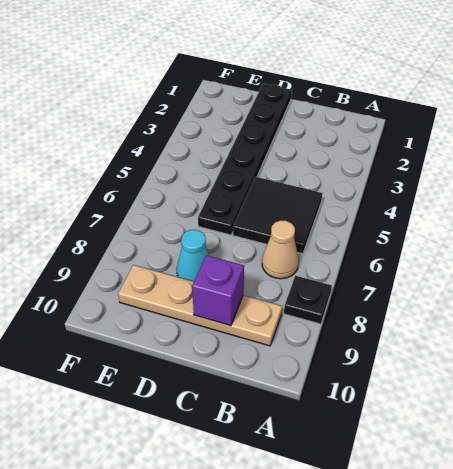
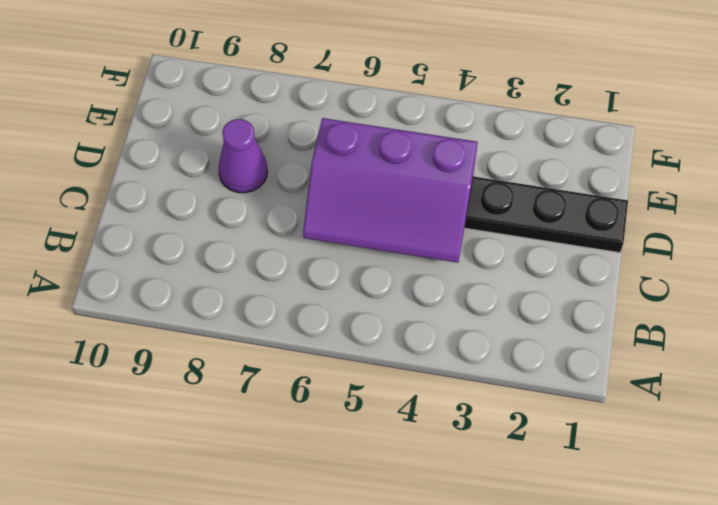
purple slope C4:D6 level 2 top D -> none
purple cone D8 level 1 -> cyan cone D8 level 1
none -> black plate A8 level 1
none -> black tile B5:C6 level 1

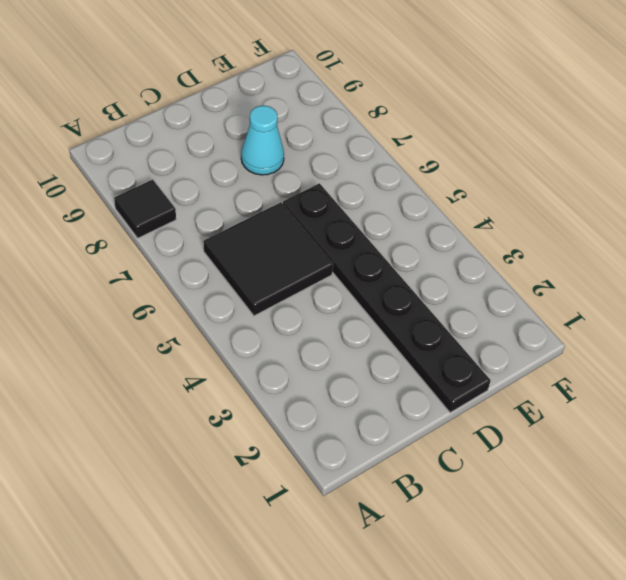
black tile A8 level 1 -> black plate A8 level 1
none -> tan cone B7 level 1
none -> tan plate B9:E9 level 1

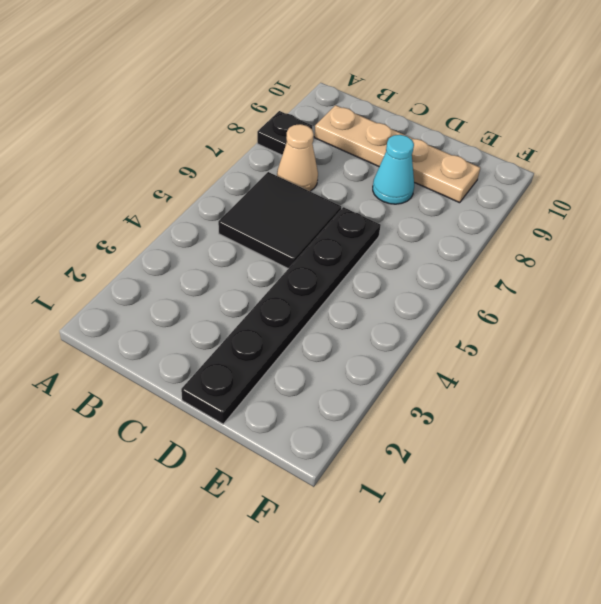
none -> purple brick C9 level 2

